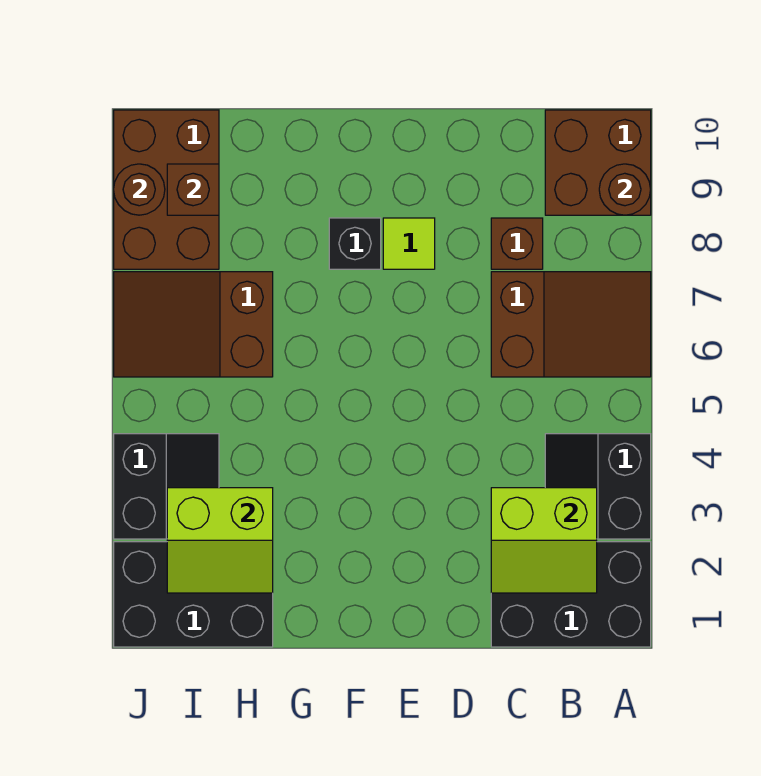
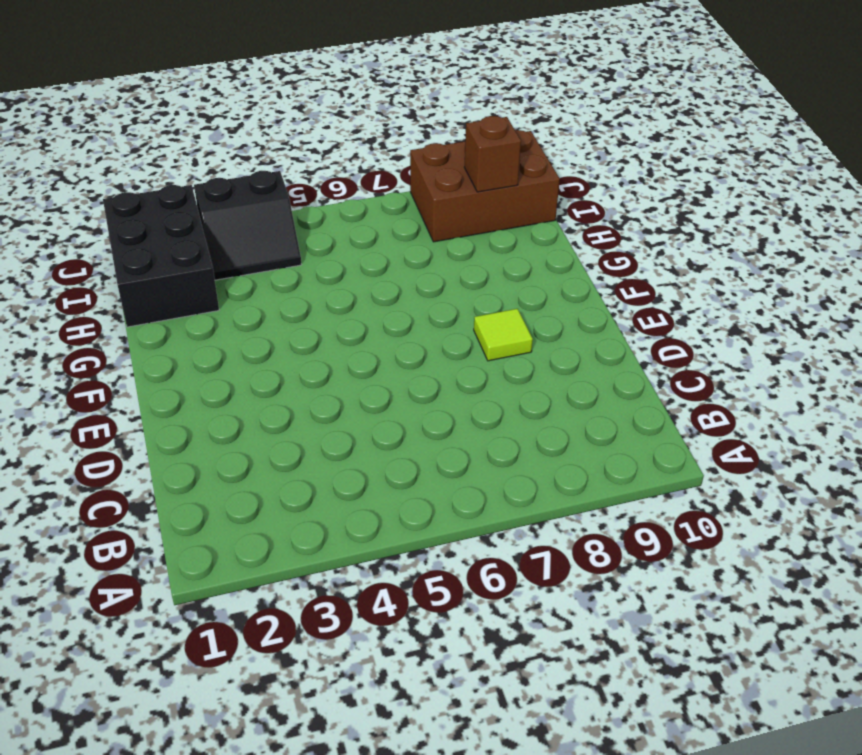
none -> black brick A1:C2 level 1
none -> black slope A3:B4 level 1 top A
none -> brown slope A6:C7 level 1 top C

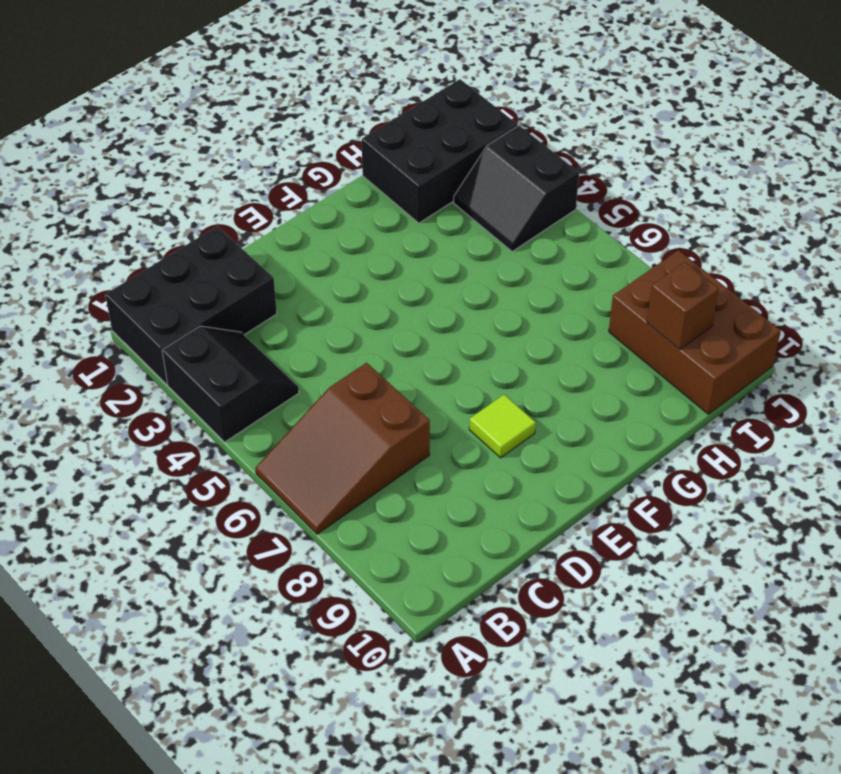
none -> brown brick A9:B10 level 1
none -> brown brick C8 level 1
none -> black brick F8 level 1

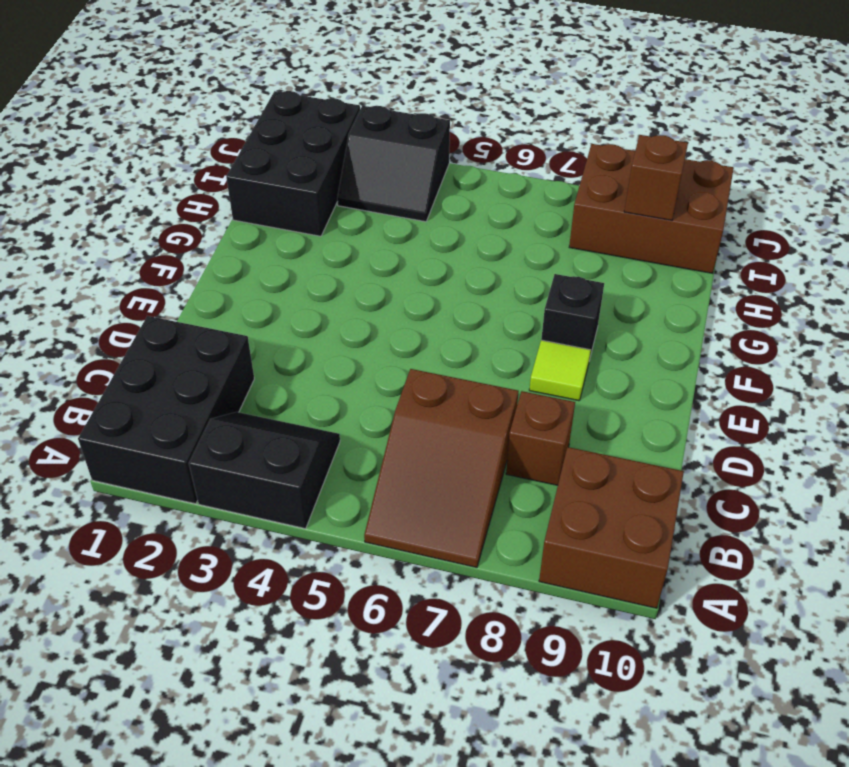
none -> brown slope H6:J7 level 1 top H
none -> brown round brick A9 level 2
none -> lime slope B2:C3 level 2 top 3

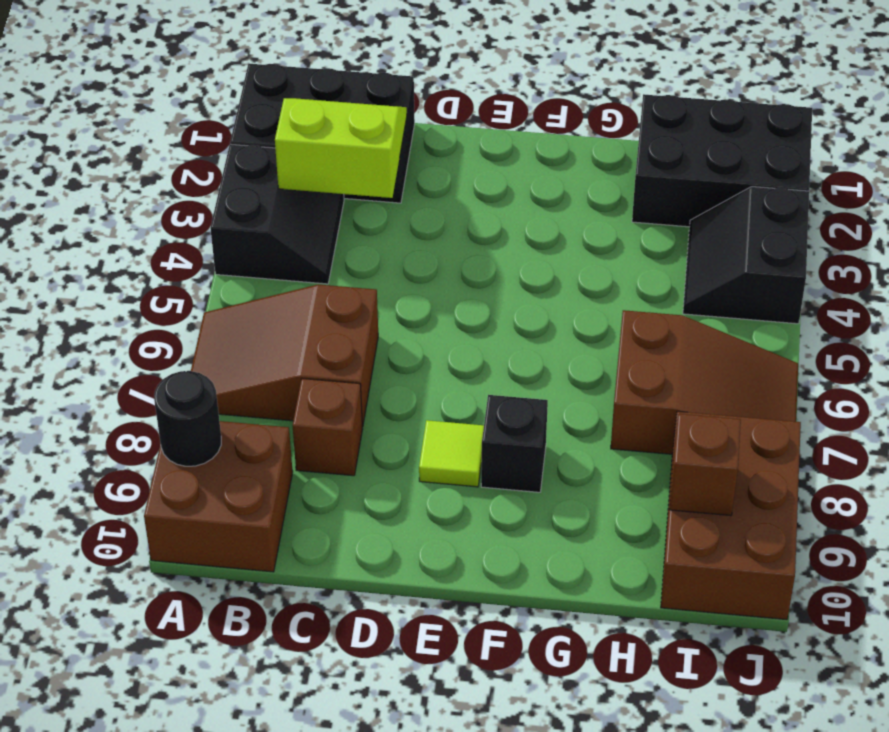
black round brick A9 level 2 -> brown round brick A9 level 2
none -> lime slope H2:I3 level 2 top 3
none -> brown round brick J9 level 2

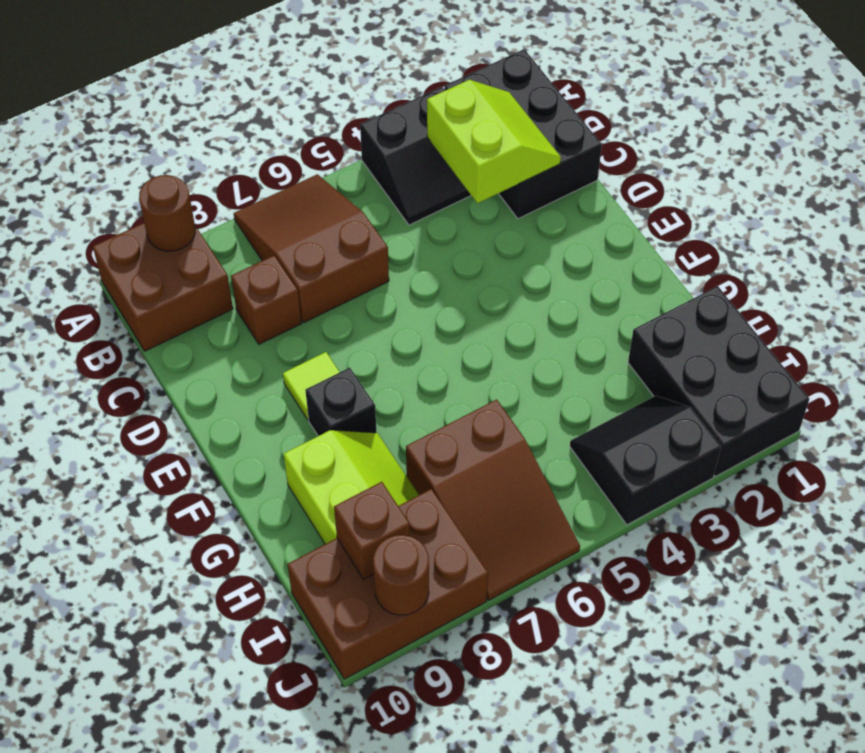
lime slope G8:H9 level 1 top 9 -> lime slope H2:I3 level 2 top 3

